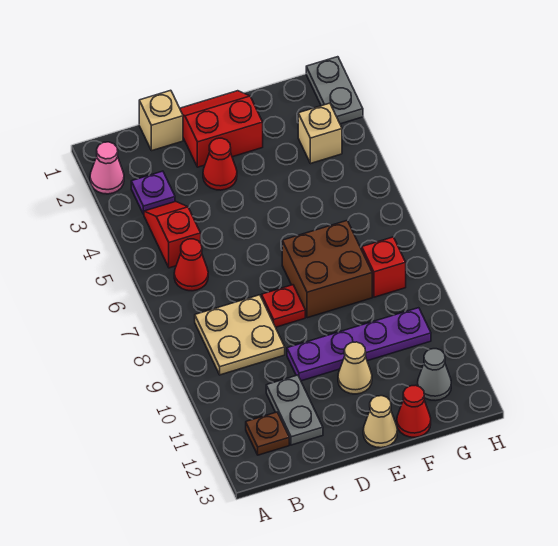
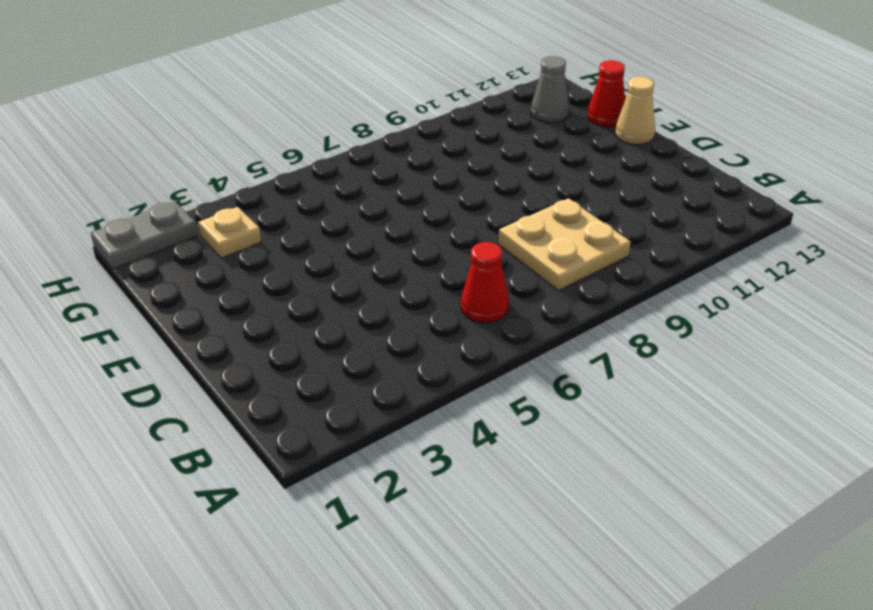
tan plate G3 level 1 -> tan brick G3 level 1
none -> pink cone A2 level 1
none -> purple plate B3 level 1
none -> red slope B4:B5 level 1 top 5

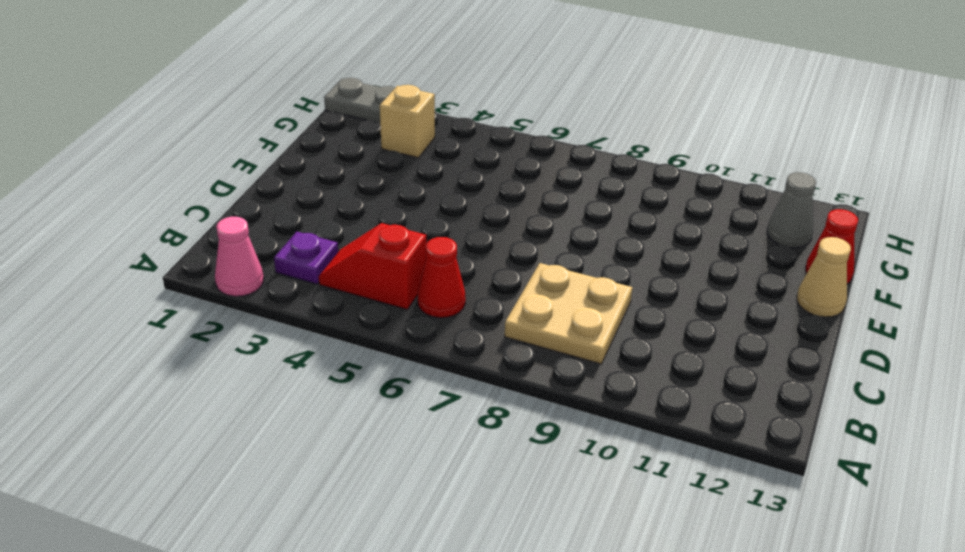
none -> brown plate B12 level 1
none -> tan brick C1 level 1
none -> grey plate C11:C12 level 1

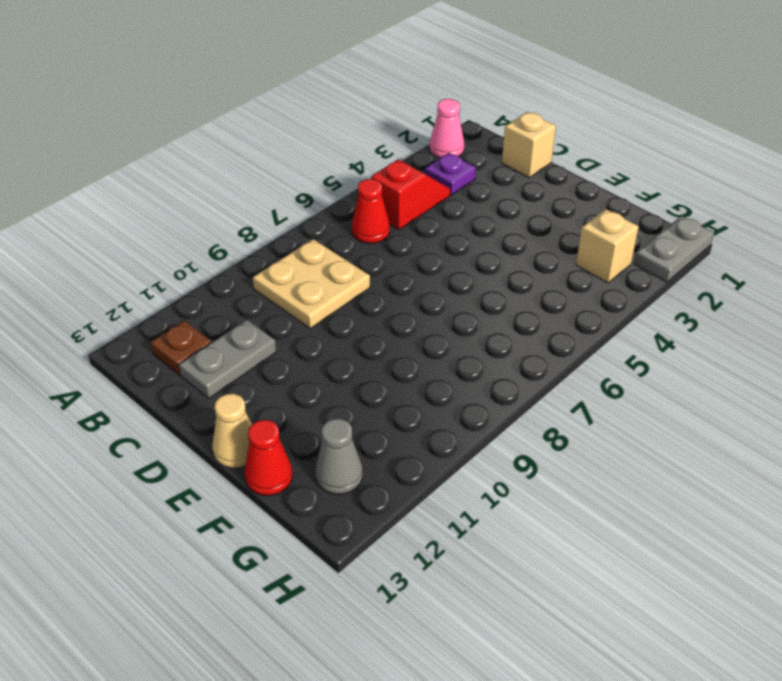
none -> red slope D1:E2 level 1 top 2
none -> red cone D3 level 1
none -> red plate D8 level 1

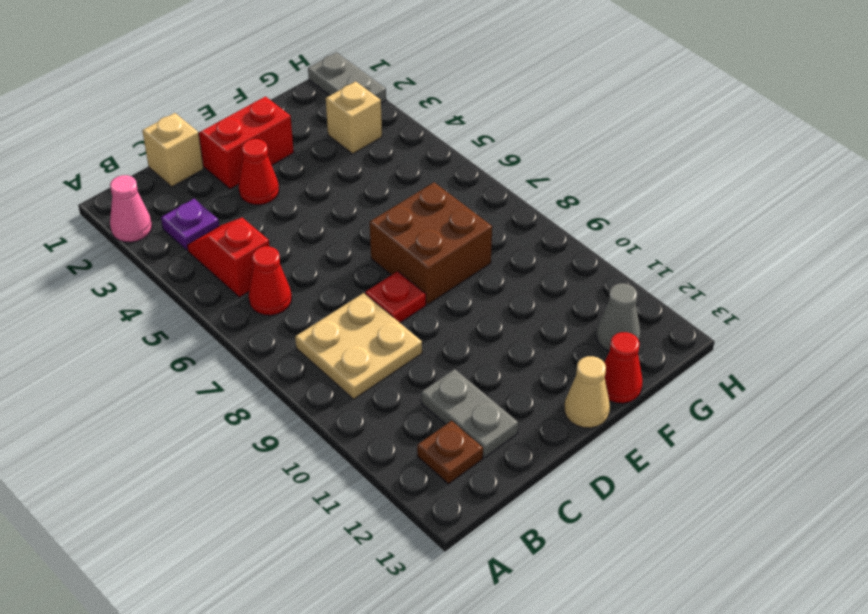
none -> purple plate D10:G10 level 1
none -> tan cone E11 level 1
none -> red brick G8 level 1

